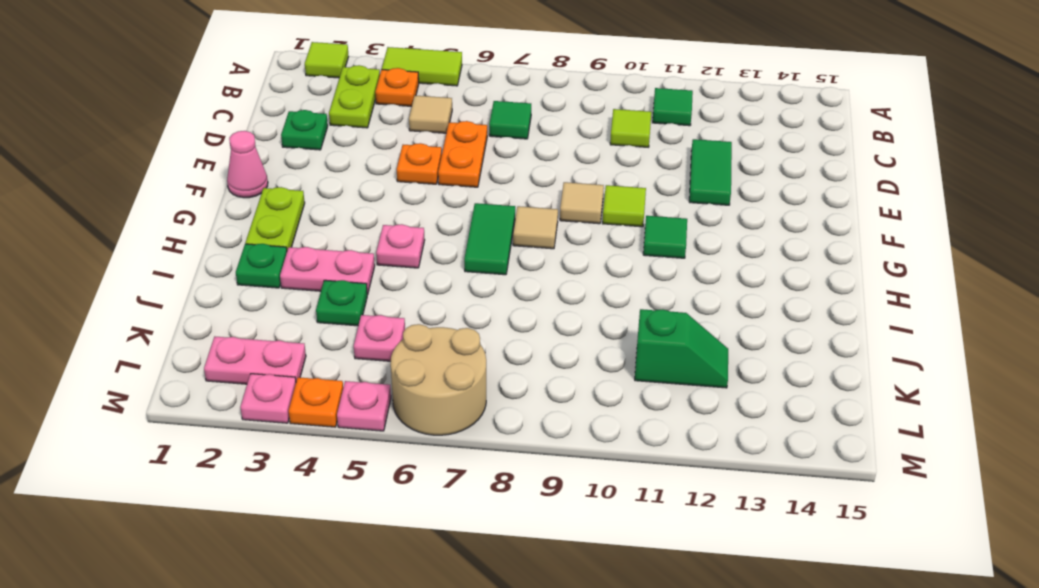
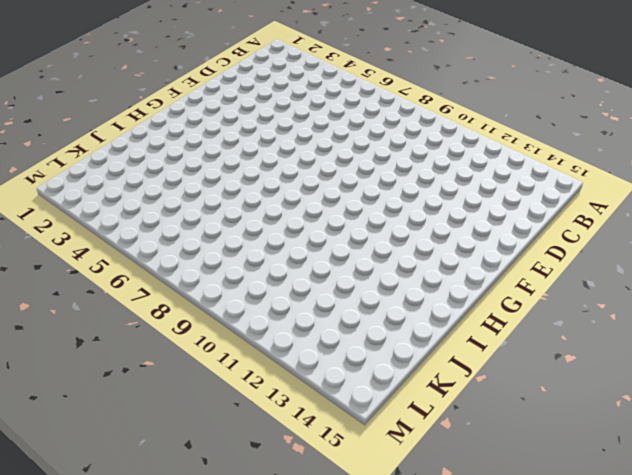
none -> lime tile A2 level 1
none -> lime tile A4:A5 level 1
none -> lime plate B3:C3 level 1
none -> orange plate B4 level 1

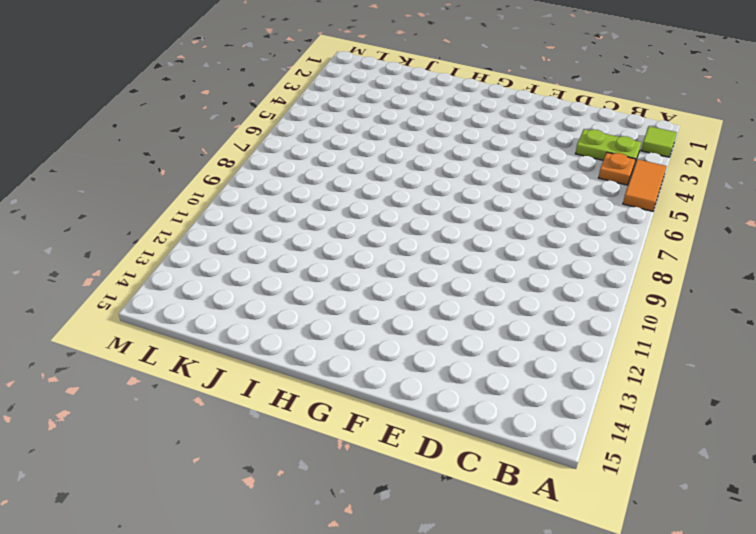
orange tile A4:A5 level 1 -> lime tile A4:A5 level 1
none -> green tile B11 level 1
none -> tan tile C5 level 1
none -> green tile C7 level 1
none -> lime tile C10 level 1

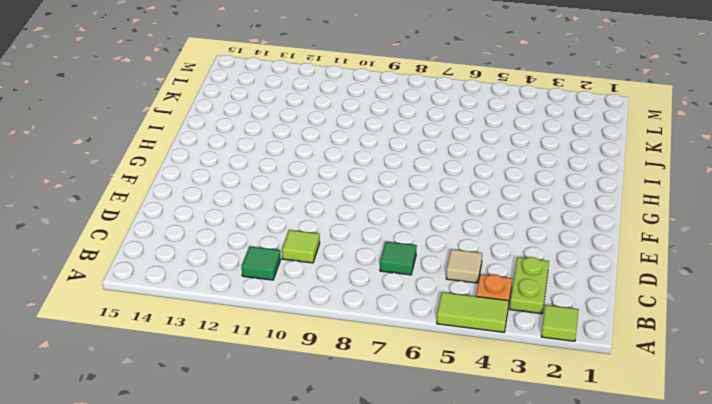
none -> green plate D2 level 1
none -> orange plate D6:E6 level 1
none -> green tile D12:E12 level 1
none -> orange plate E5 level 1

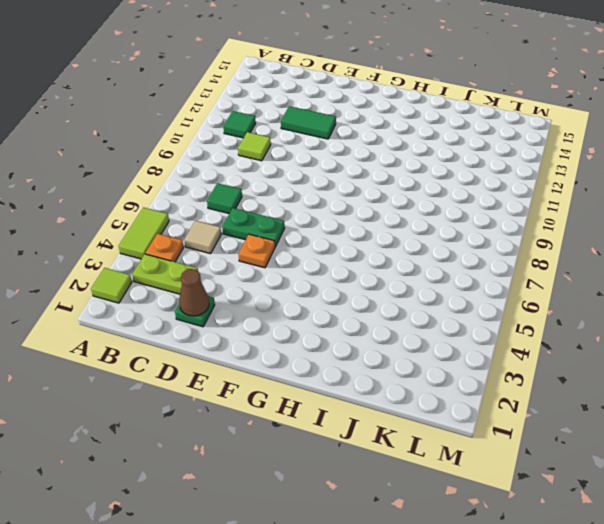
brown cone D2 level 2 -> none
green plate D6:E6 level 1 -> orange plate D6:E6 level 1
none -> pink cone F1 level 1
none -> tan tile F9 level 1
none -> lime tile F10 level 1
none -> lime plate G2:H2 level 1

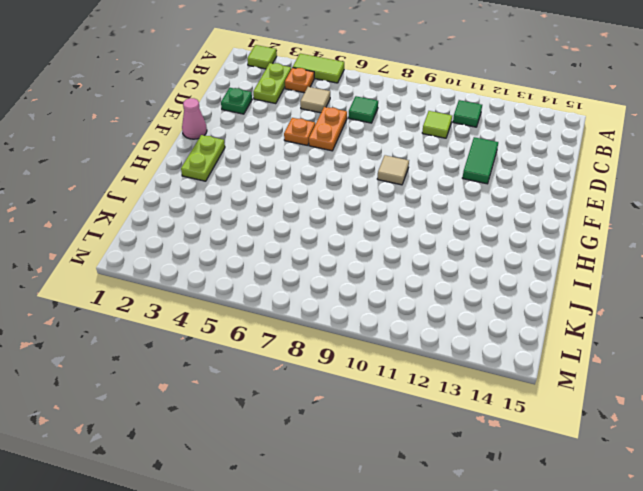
none -> lime tile F10 level 1
none -> green tile G7:H7 level 1
none -> tan tile G8 level 1
none -> green tile G11 level 1

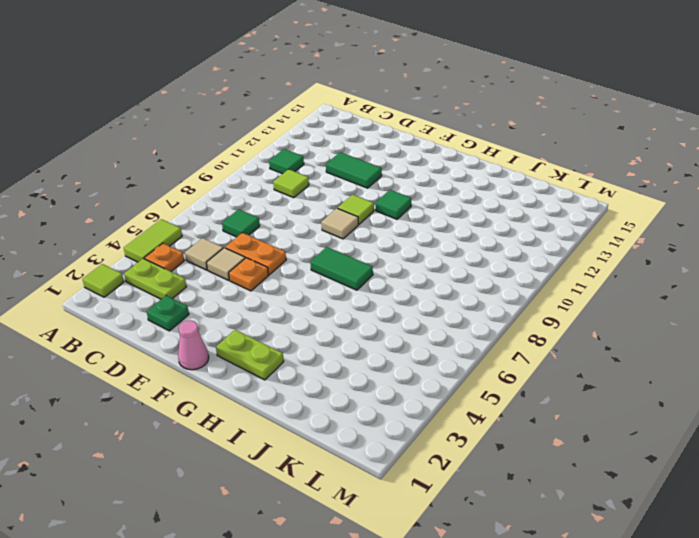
tan tile D5 level 1 -> tan tile G8 level 1
none -> pink plate H5 level 1
none -> green plate I2 level 1
none -> pink plate I3:I4 level 1
none -> green plate J4 level 1

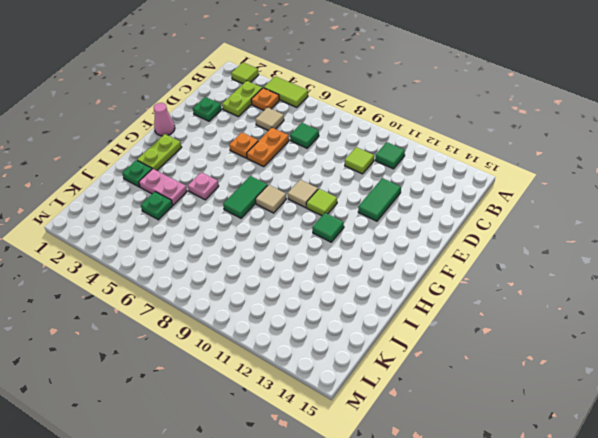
none -> pink plate K5 level 1
none -> green slope K11:K12 level 1 top 11
none -> pink plate L2:L3 level 1
none -> tan round brick L6:M7 level 1

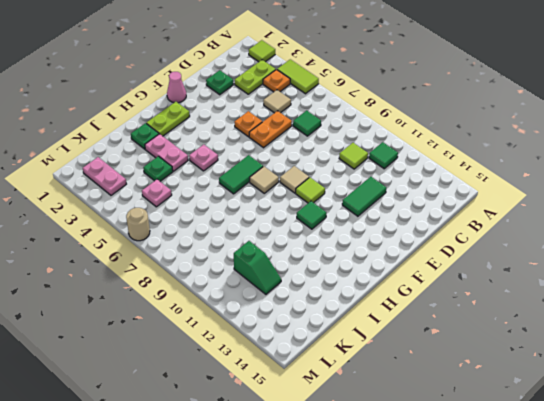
tan round brick M6 level 1 -> tan round brick L6:M7 level 1
none -> pink plate M3 level 1
none -> orange plate M4 level 1
none -> pink plate M5 level 1

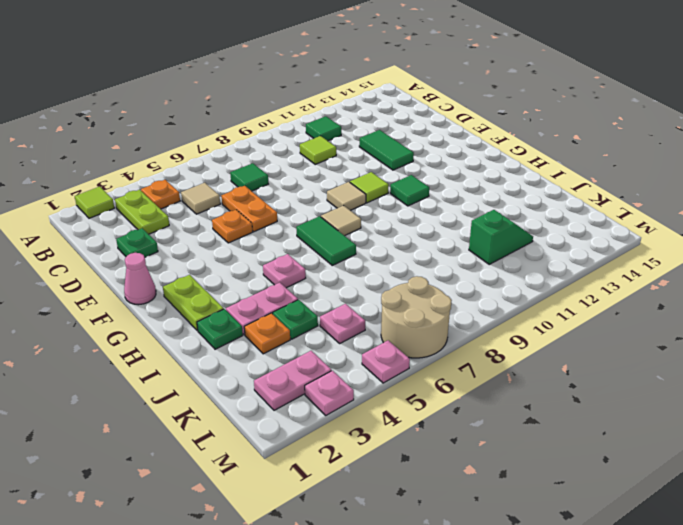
orange plate J3 level 1 -> orange plate M4 level 1
none -> lime tile A4:A5 level 1

